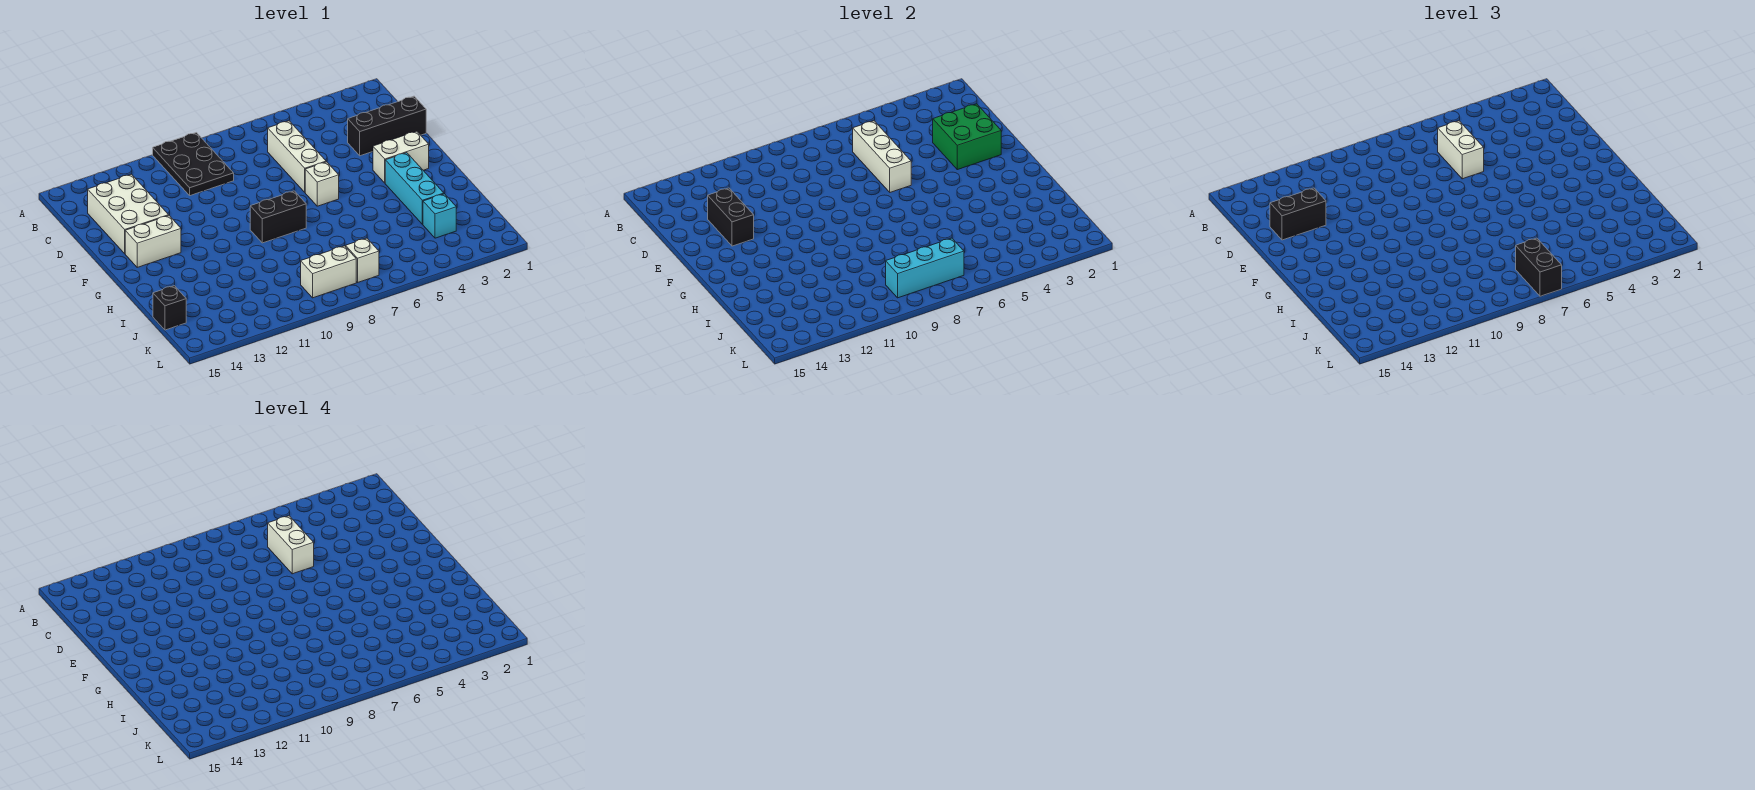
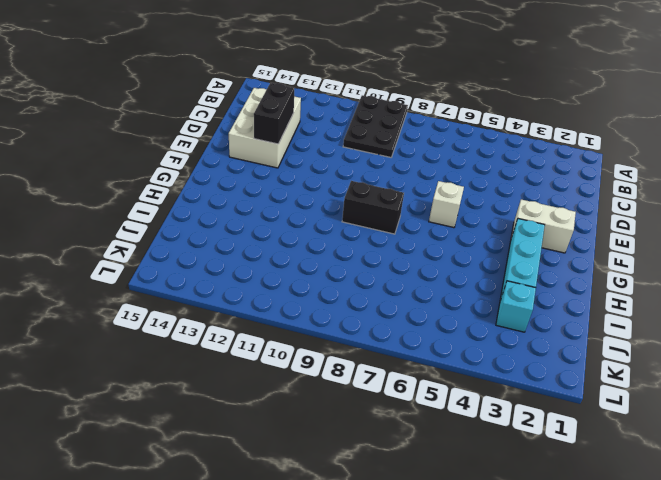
none -> white brick C6:E6 level 1
none -> black brick D1:D3 level 1
none -> white brick F13:F14 level 1

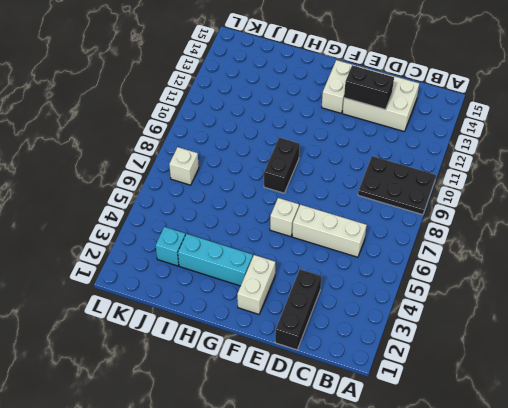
none -> black brick J15 level 1
none -> white brick K8:K9 level 1
none -> white brick C6:E6 level 2

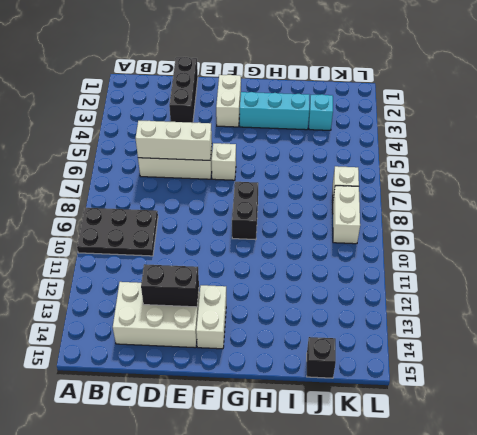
none -> green brick D2:E3 level 2
none -> cyan brick K7:K9 level 2
none -> white brick C6:D6 level 3

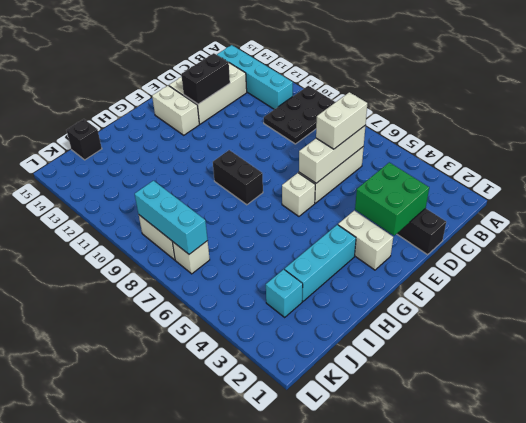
cyan brick B11:B14 level 1 -> none
none -> black brick D13:D14 level 3
none -> black brick K7:L7 level 3
none -> white brick C6:D6 level 4

